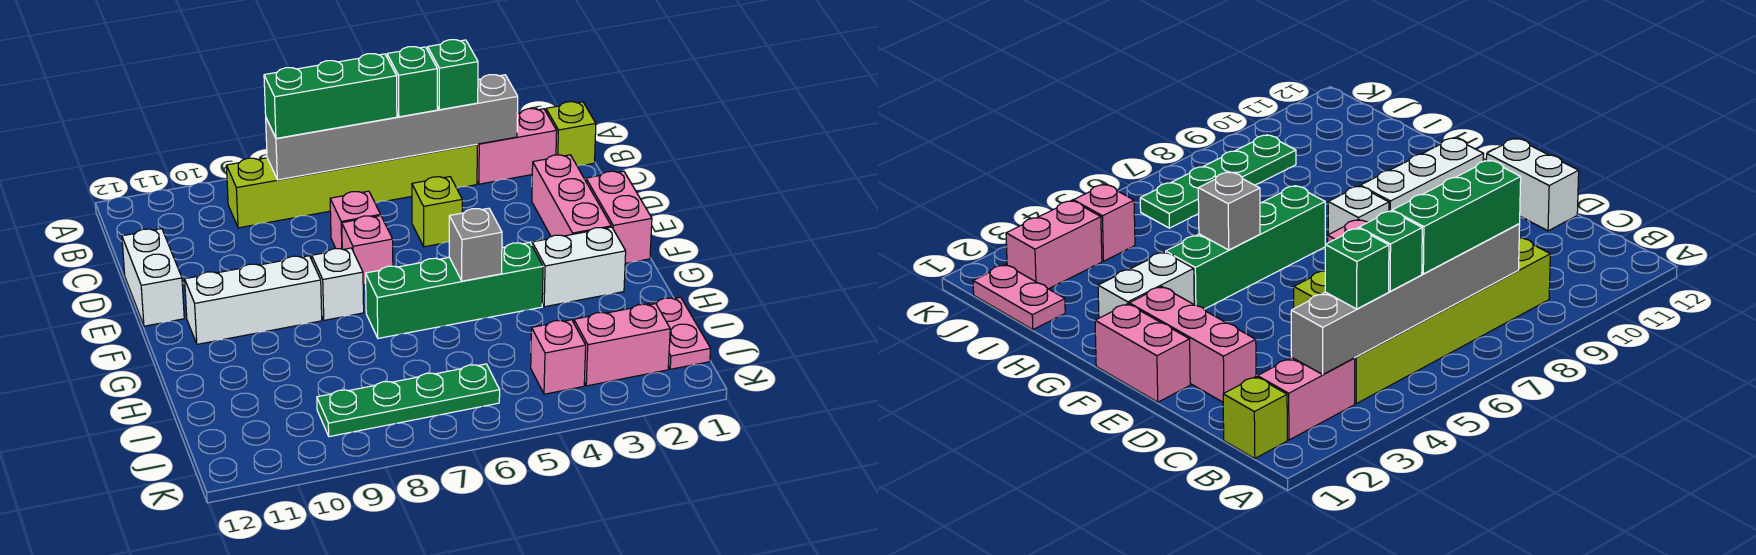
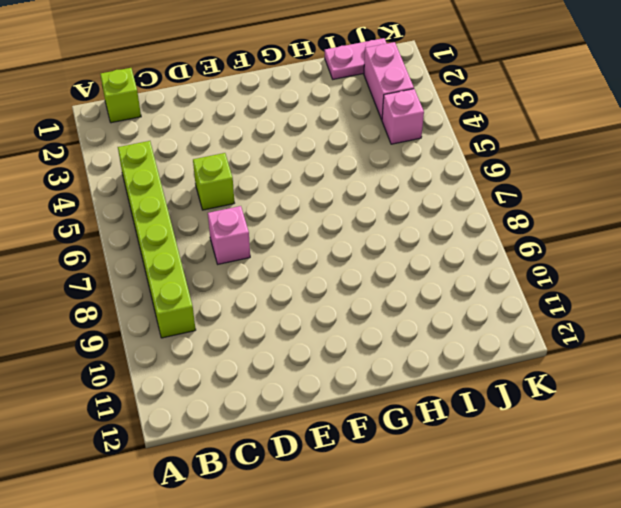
none -> pink brick B2:B3 level 1
none -> pink brick D2:F2 level 1
none -> white brick D12:E12 level 1

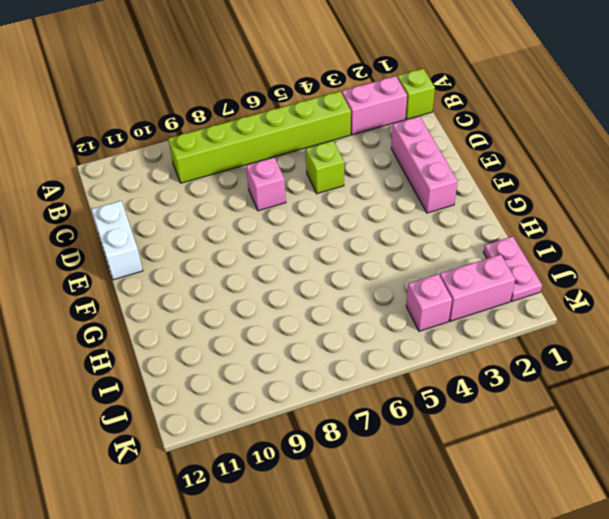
none -> pink brick E1:F1 level 1
none -> pink brick E7 level 1
none -> white brick F8 level 1

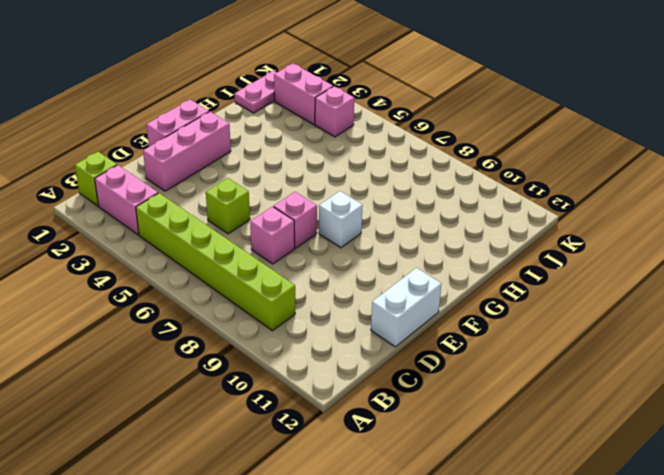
none -> white brick F9:F11 level 1
none -> white brick G2:G3 level 1
none -> green brick G4:G7 level 1

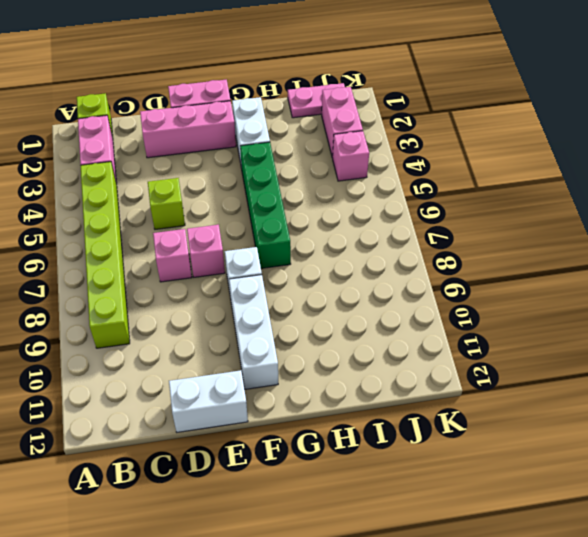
none -> green plate J6:J9 level 1
none -> grey brick B3:B8 level 2
none -> grey brick G5 level 2

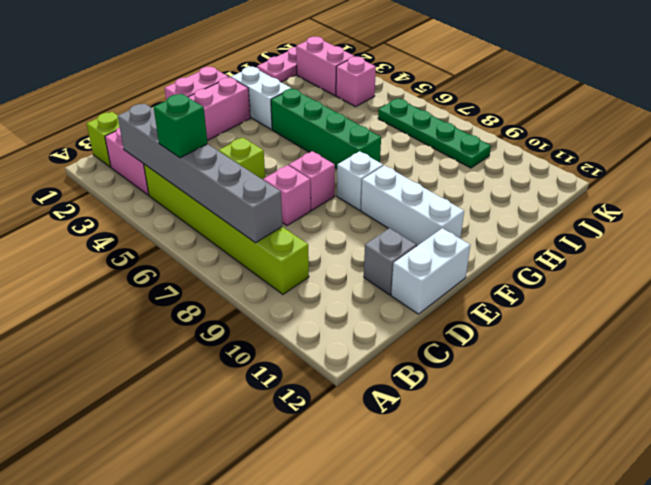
grey brick D11 level 1 -> grey brick G5 level 2
none -> green brick B4 level 3
none -> green brick B6:B8 level 3

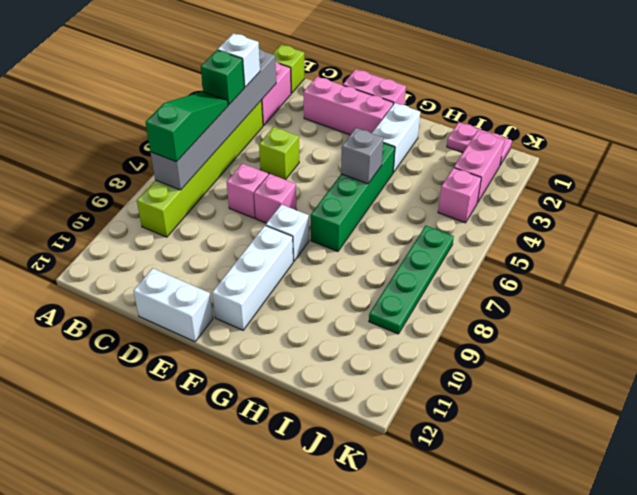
white brick B4 level 3 -> green brick B4 level 3
green slope B6:B8 level 3 top 8 -> green brick B6:B8 level 3

